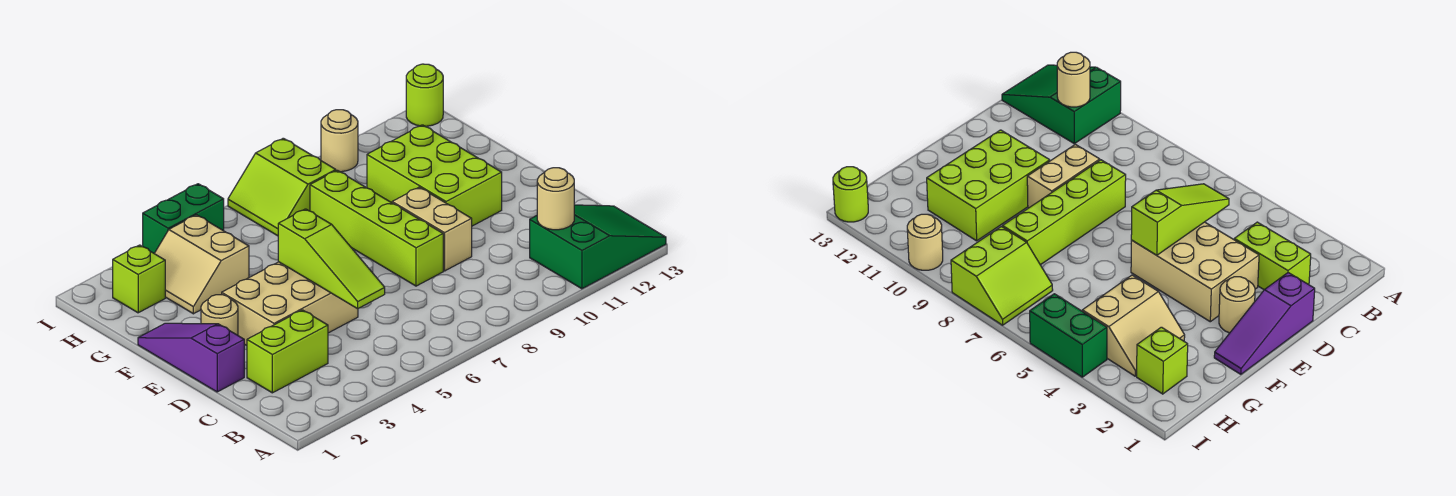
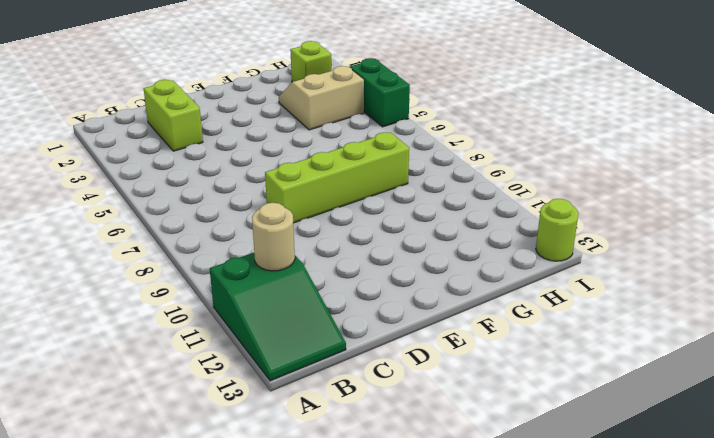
none -> purple slope D1:F1 level 1 top D
none -> tan brick D3:E5 level 1
none -> tan brick D9:E9 level 1

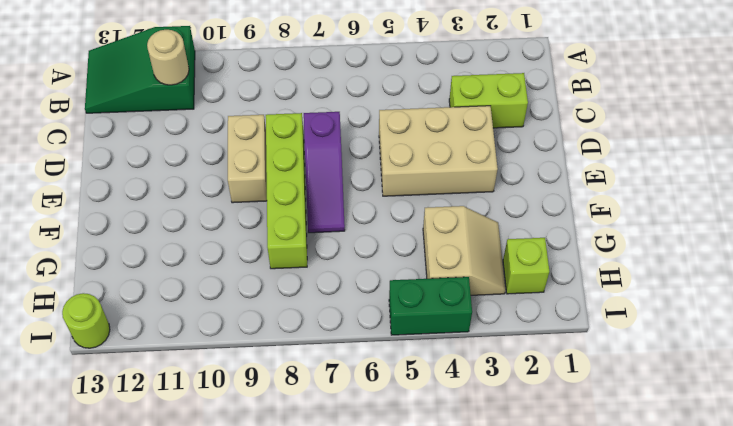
purple slope D7:F7 level 1 top D -> purple slope D1:F1 level 1 top D
none -> tan round brick E2 level 1
none -> lime brick E10:G11 level 1
none -> lime slope H7:I8 level 1 top 8

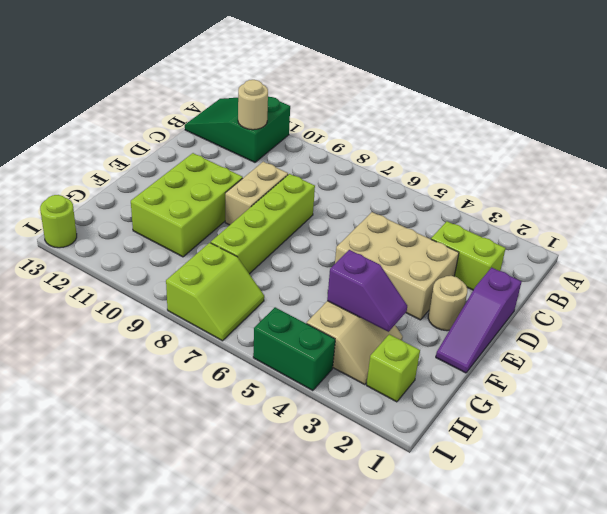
purple slope G3:G4 level 2 top 4 -> none
none -> tan round brick I10 level 1
none -> lime slope C5:E5 level 2 top E

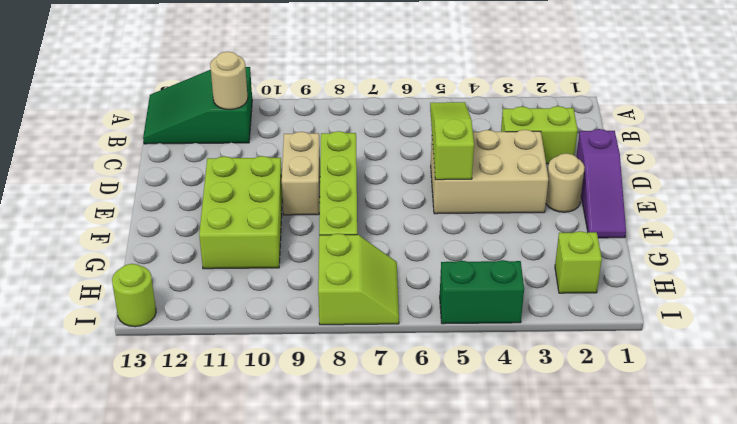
none -> tan slope G3:H4 level 1 top 4
none -> tan round brick I10 level 1

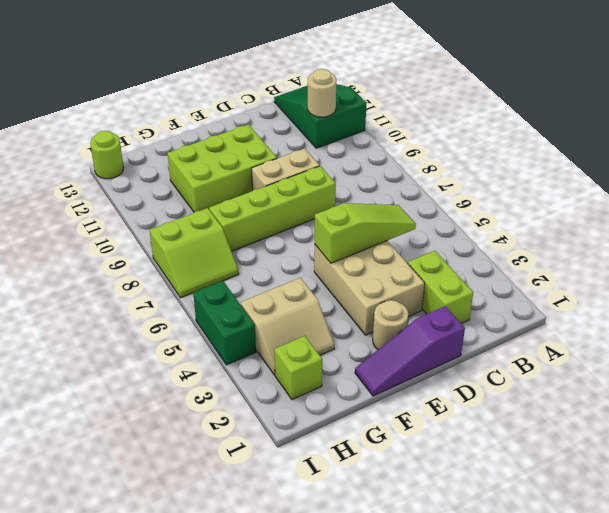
none -> tan round brick I10 level 1

